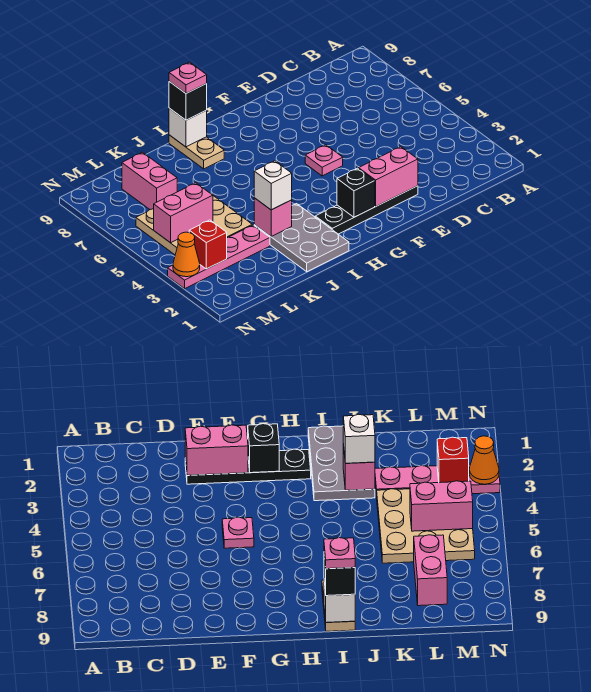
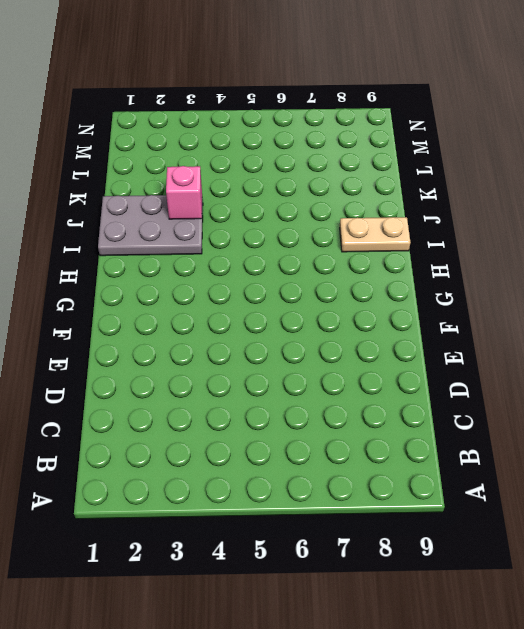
none -> black plate E2:H2 level 1
none -> pink plate F5 level 1
none -> pink plate K3:N3 level 1

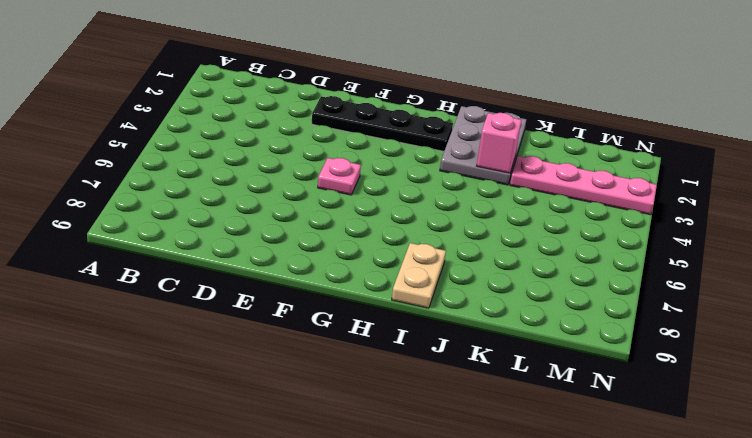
none -> tan plate K4:M6 level 1
none -> pink brick L7:L8 level 1
none -> pink brick E2:F2 level 2

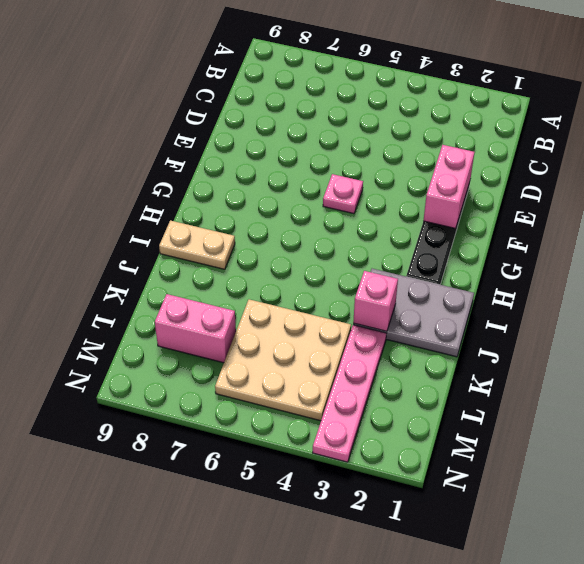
none -> black brick G2 level 2
none -> white brick I9 level 2
none -> pink brick L5:M5 level 2

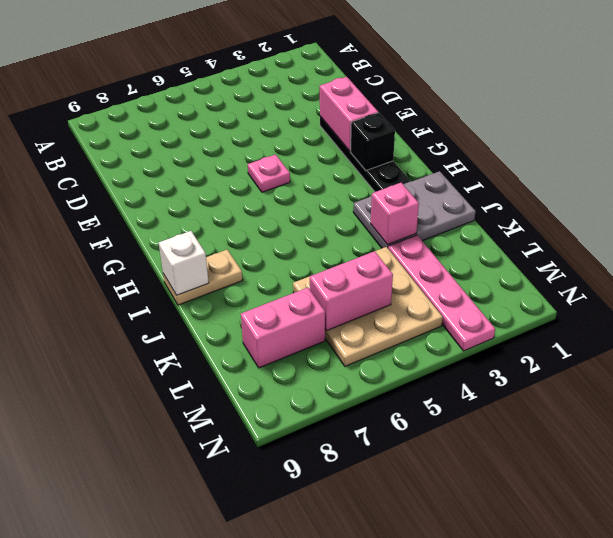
pink brick L5:L6 level 2 -> pink brick L5:M5 level 2
none -> red brick M3 level 2
none -> orange cone N3 level 2
none -> black brick I9 level 3

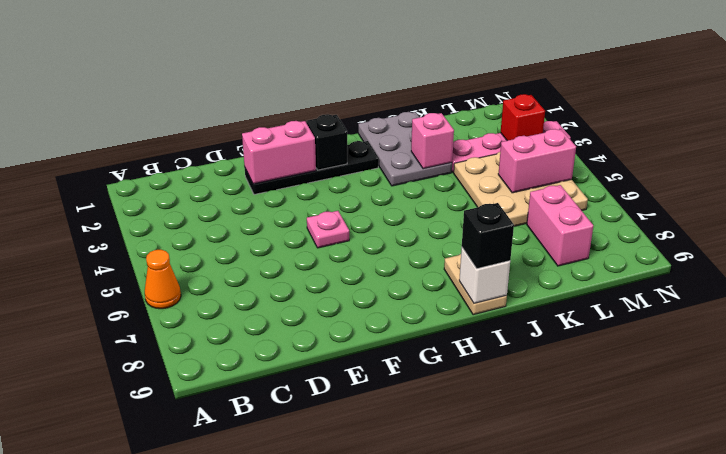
orange cone A6 level 1 -> orange cone N3 level 2
none -> white brick J3 level 3
none -> pink plate I9 level 4

